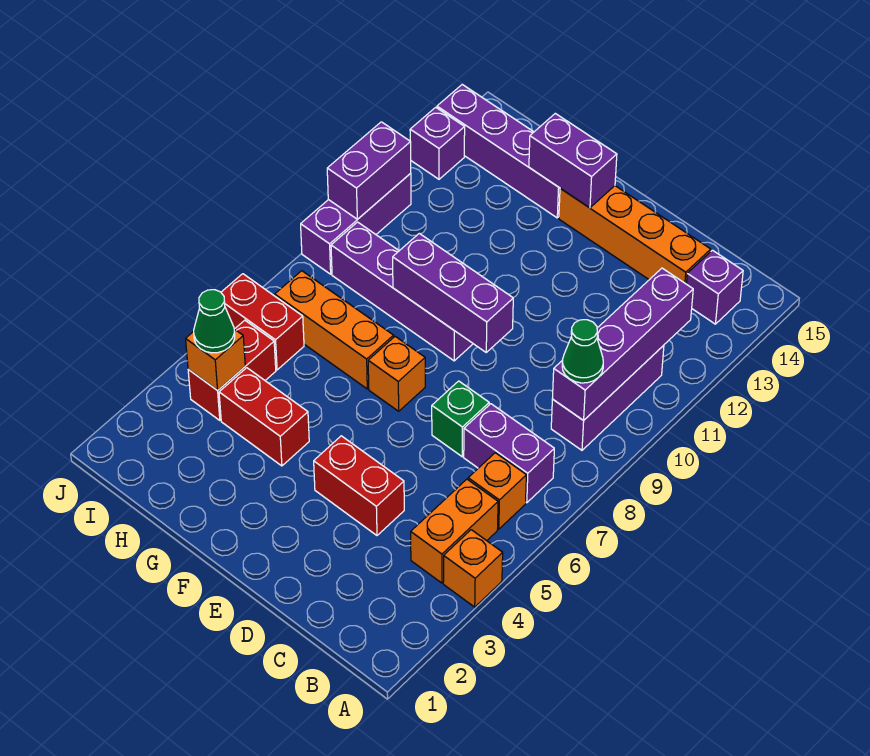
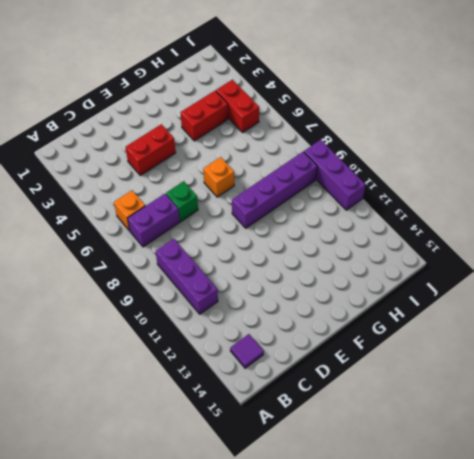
purple tile B14 level 1 -> purple brick B14 level 1
none -> orange brick A4 level 1
none -> orange brick B4:B5 level 1
none -> orange brick C14:F14 level 1

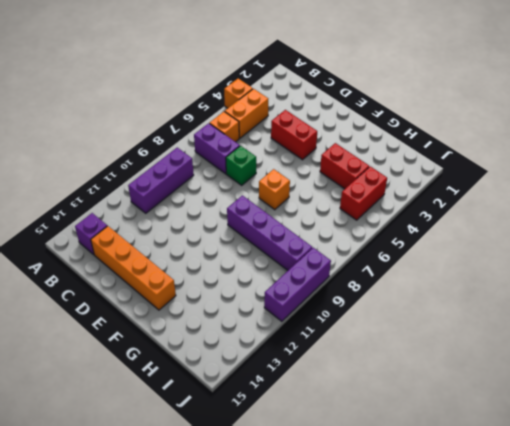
none -> orange brick G7:I7 level 1
none -> purple brick G14:J14 level 1
none -> red brick I6:J6 level 1

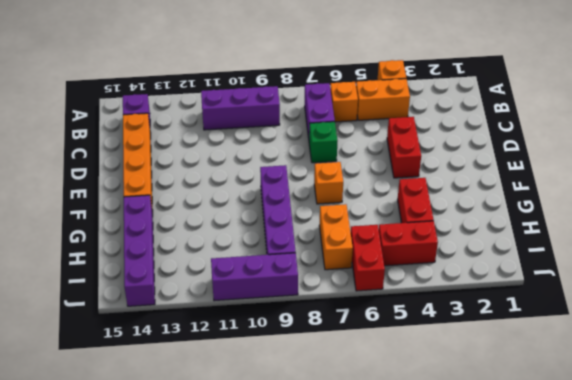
orange brick H7:I7 level 1 -> orange brick G7:I7 level 1
none -> purple brick J13 level 1
none -> purple brick B9:B12 level 2
none -> purple brick E9:G9 level 2

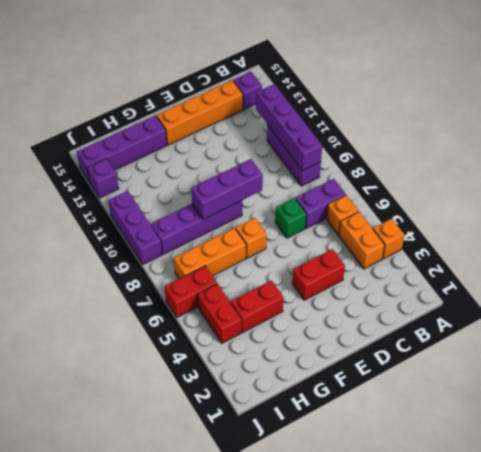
none -> purple brick F14:G14 level 2
none -> orange brick I4 level 2
none -> purple brick J10:J11 level 2

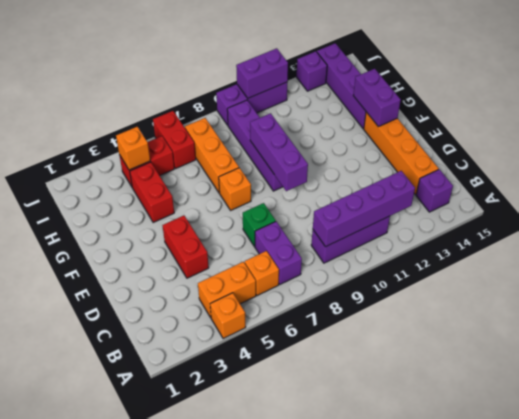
none -> green cone B9 level 3
none -> green cone I4 level 3

